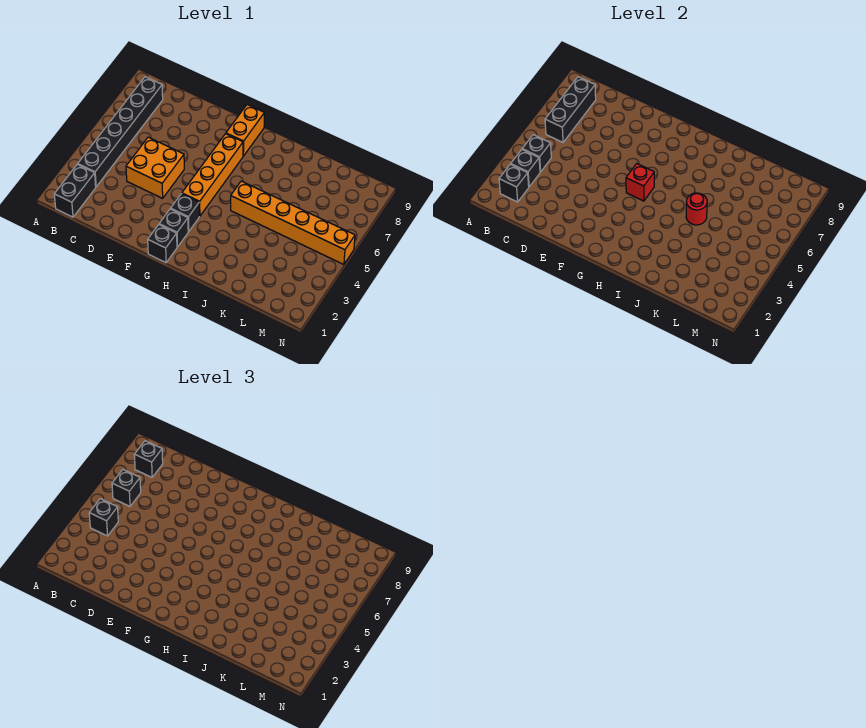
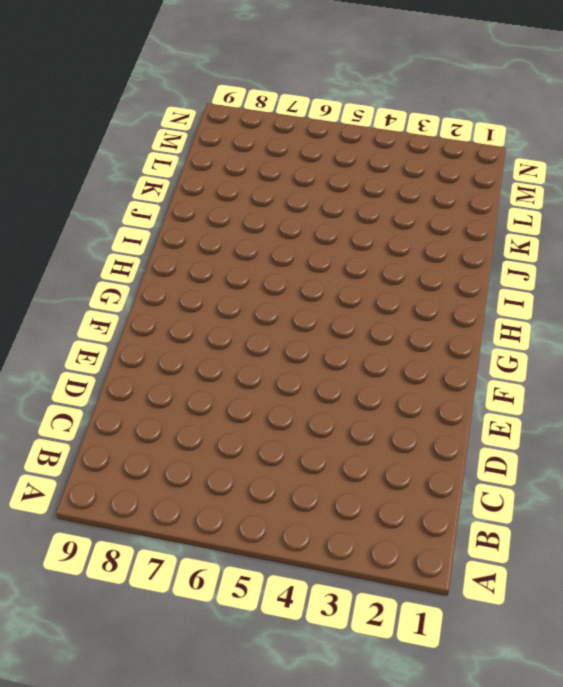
none -> black brick B1:B2 level 1
none -> black brick B3:B8 level 1
none -> orange brick D4:E5 level 1

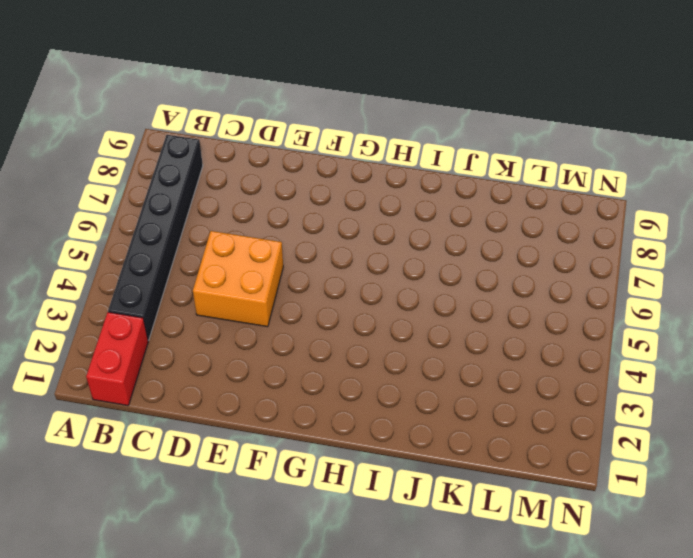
red brick B1:B2 level 1 -> black brick B1:B2 level 1
none -> black brick G1 level 1
none -> black brick G2 level 1
none -> black brick G3 level 1

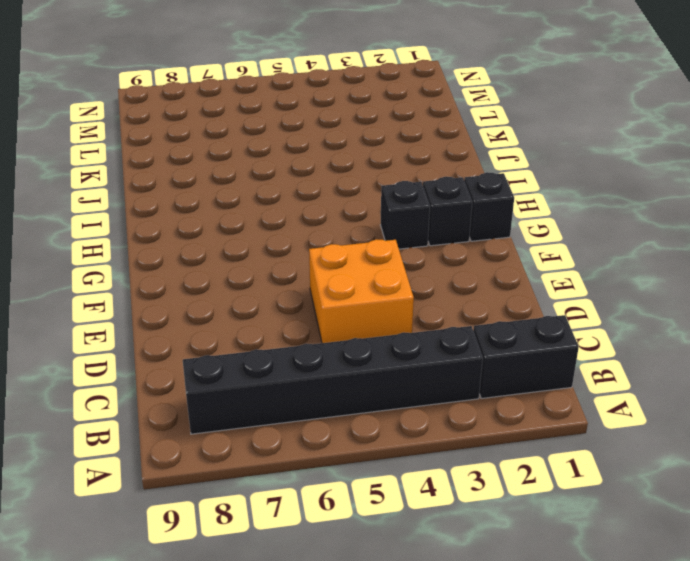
none -> orange brick G4:G7 level 1
none -> orange brick G8:G9 level 1
none -> orange brick I5:N5 level 1

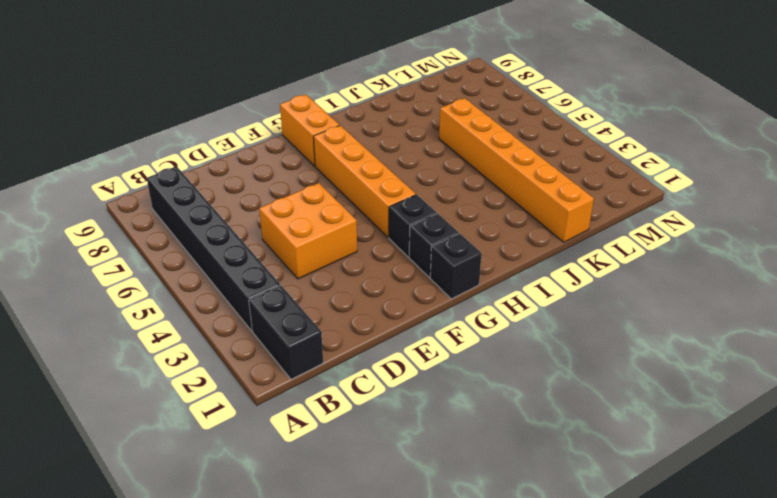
orange brick K1:K6 level 1 -> orange brick I5:N5 level 1
none -> black brick B2 level 2
none -> black brick B3 level 2
none -> black brick B4 level 2

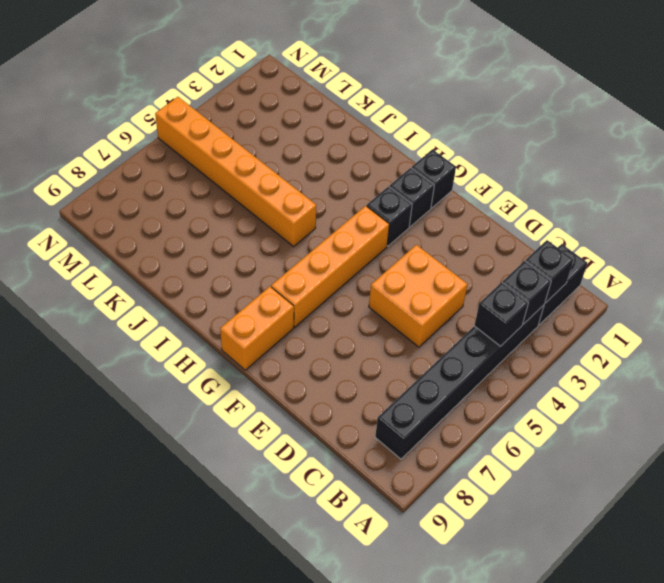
none -> black brick B6:B8 level 2
none -> red brick G5 level 2
none -> red round brick J5 level 2

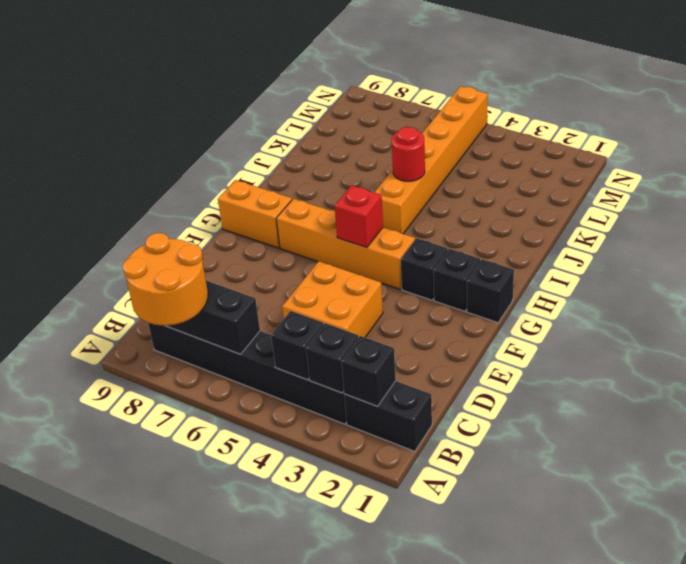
orange round brick A7:B8 level 3 -> black brick B8 level 3
none -> black brick B4 level 3
none -> black brick B6 level 3

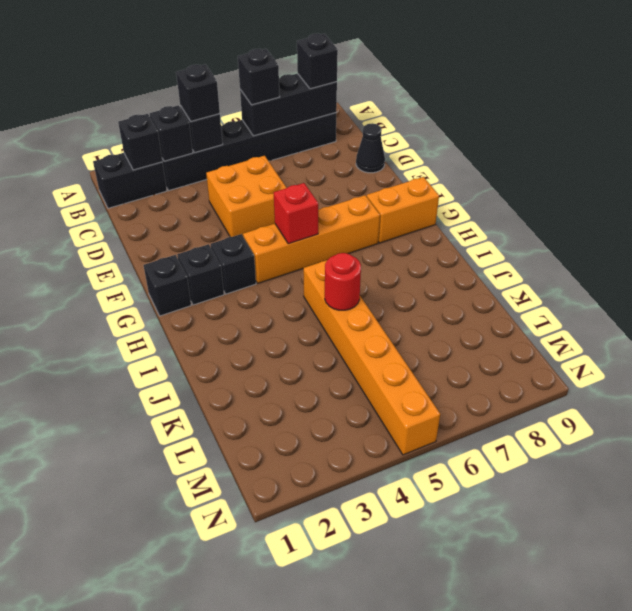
black cone D9 level 1 -> none

